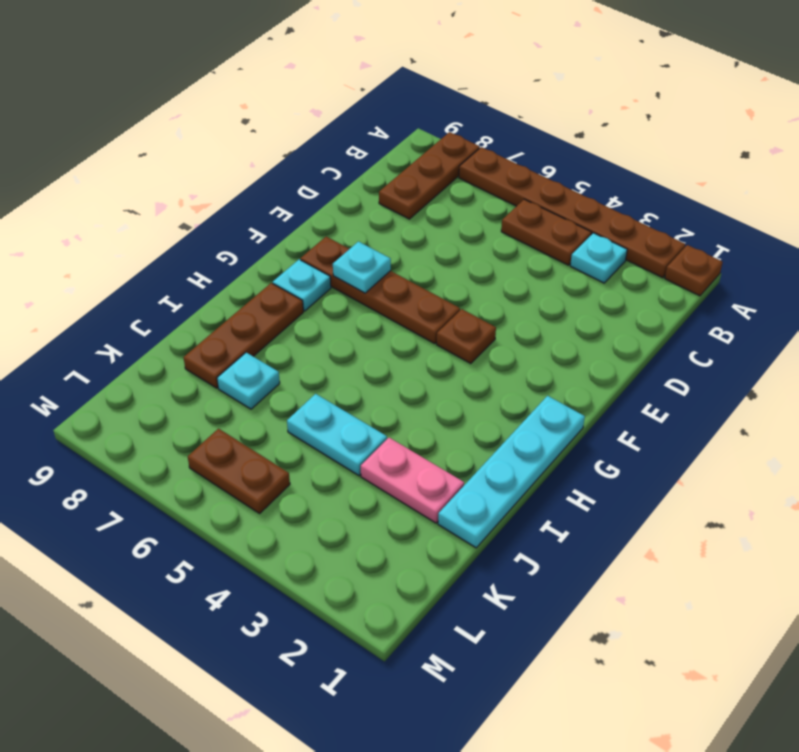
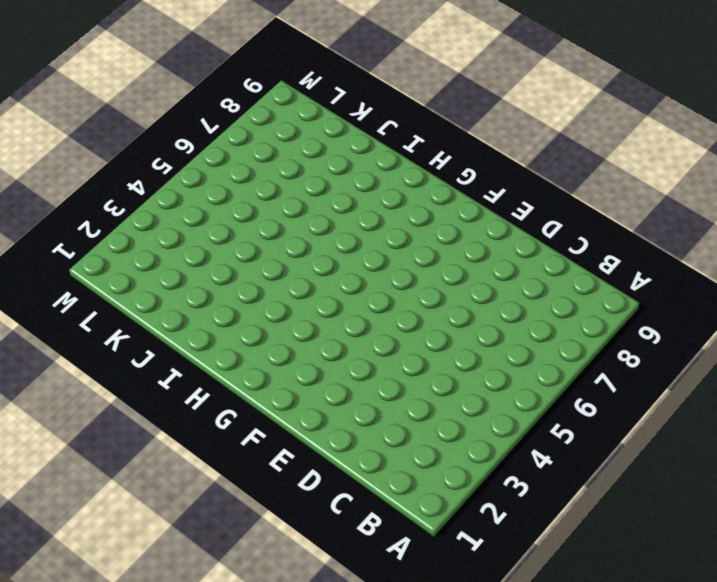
none -> brown plate A1 level 1
none -> brown plate A2:A7 level 1
none -> brown plate A8:C8 level 1

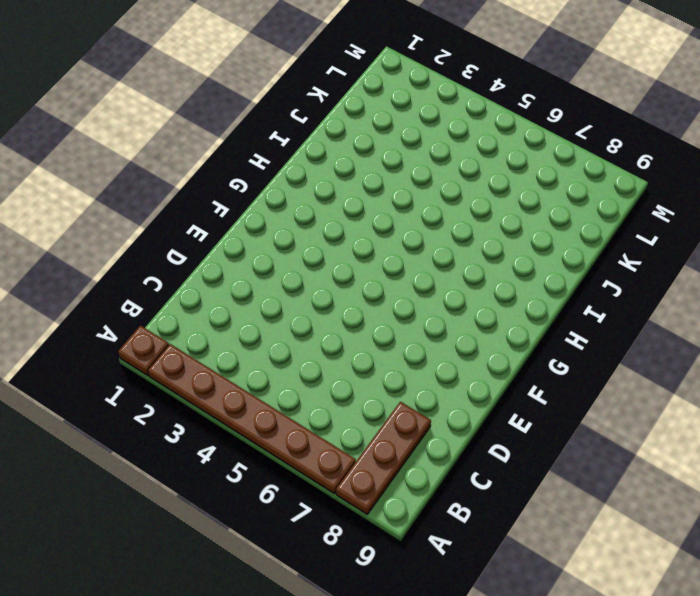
none -> cyan plate B3 level 1
none -> brown plate B4:B5 level 1
none -> brown plate F4 level 1

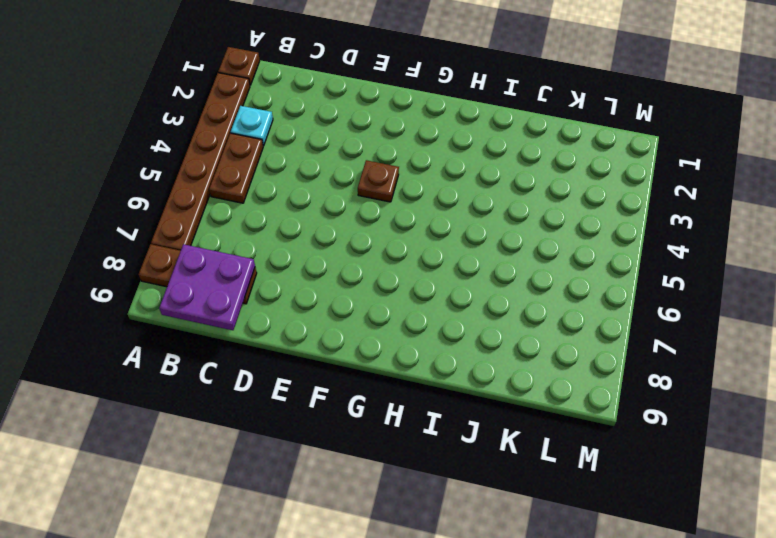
purple plate B8:C9 level 2 -> none
none -> brown plate F5:F8 level 1
none -> cyan plate G1:J1 level 1
none -> cyan plate G8 level 1

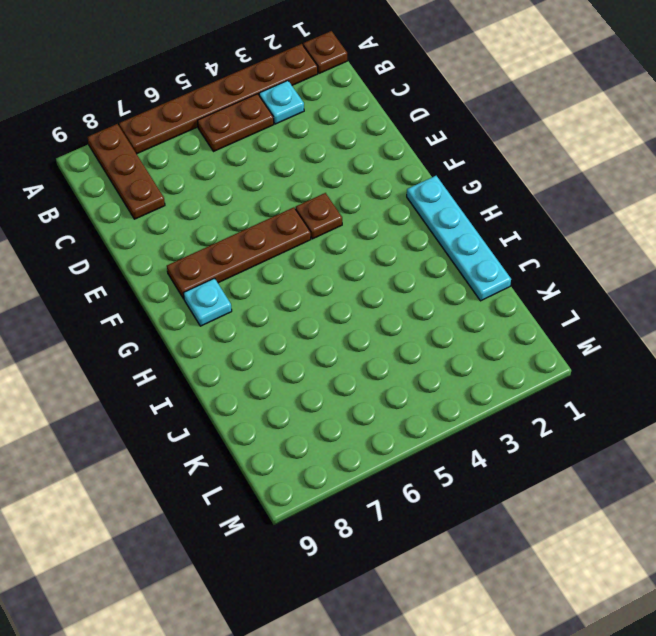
none -> brown plate H8:J8 level 1
none -> pink plate J2:J3 level 1
none -> cyan plate J4:J5 level 1

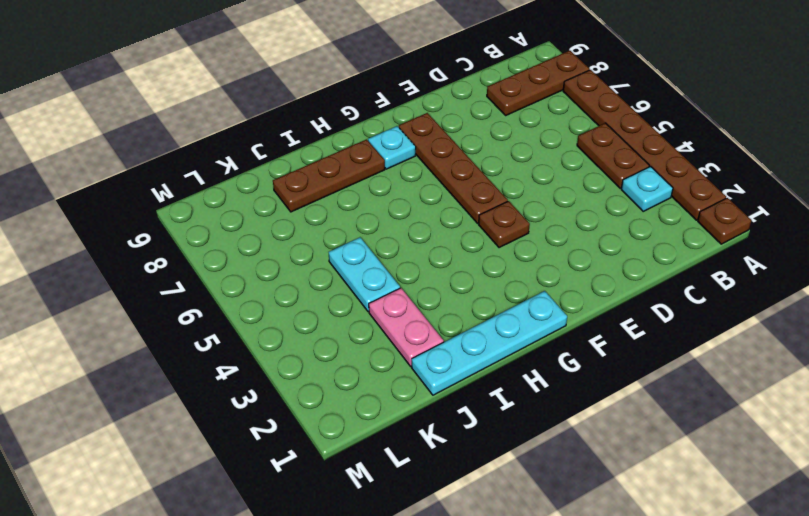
none -> cyan plate J7 level 1
none -> brown plate L5:L6 level 1
none -> cyan plate F7 level 2

